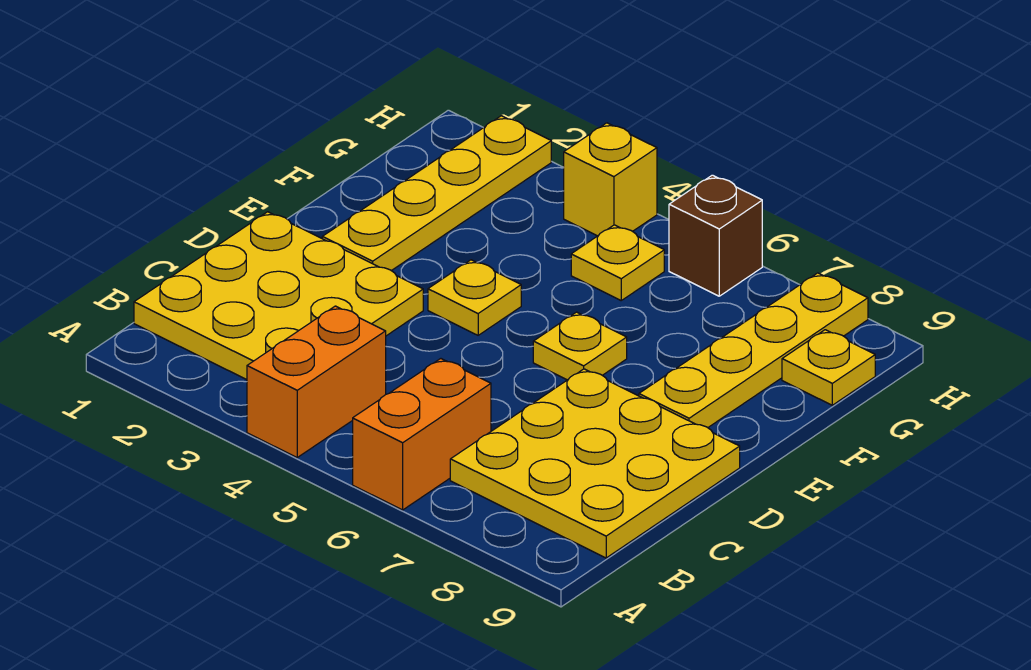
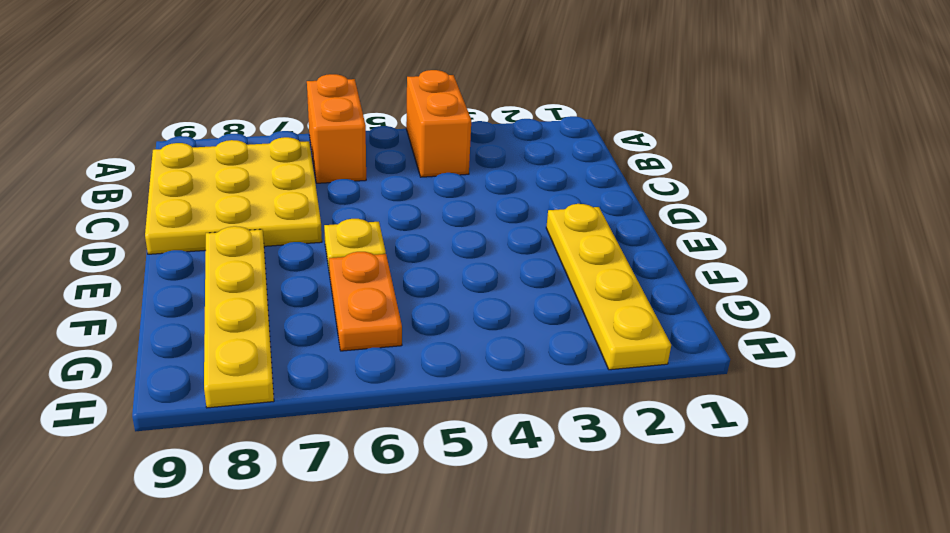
orange plate F6:G6 level 1 -> none
none -> yellow plate B1:D3 level 1
none -> yellow plate E4 level 1
none -> yellow plate G5 level 1

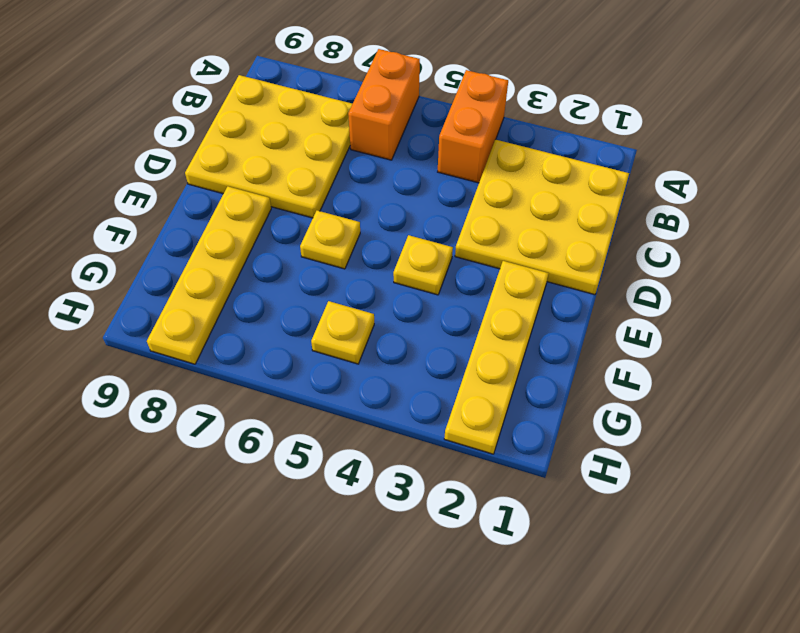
none -> yellow plate G9 level 1
none -> yellow brick H4 level 1
none -> brown brick H6 level 1

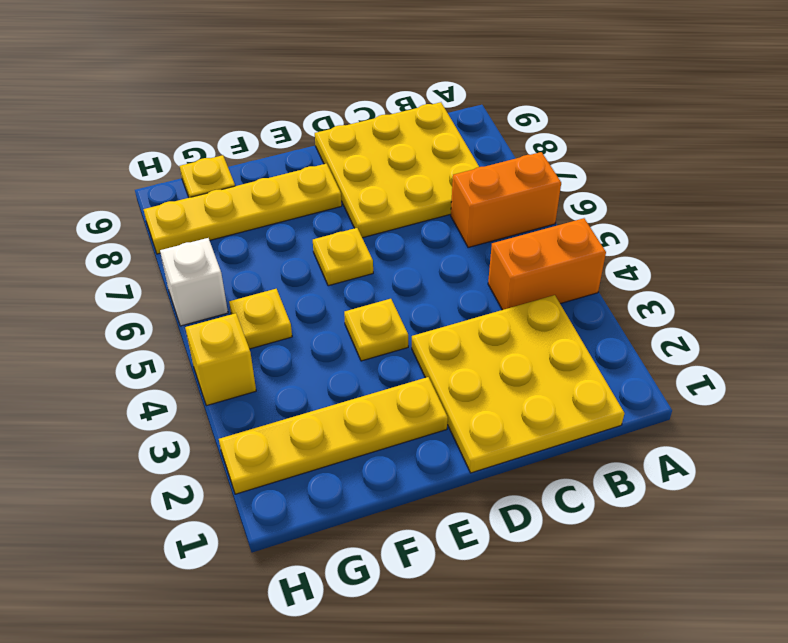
white brick H6 level 1 -> brown brick H6 level 1

